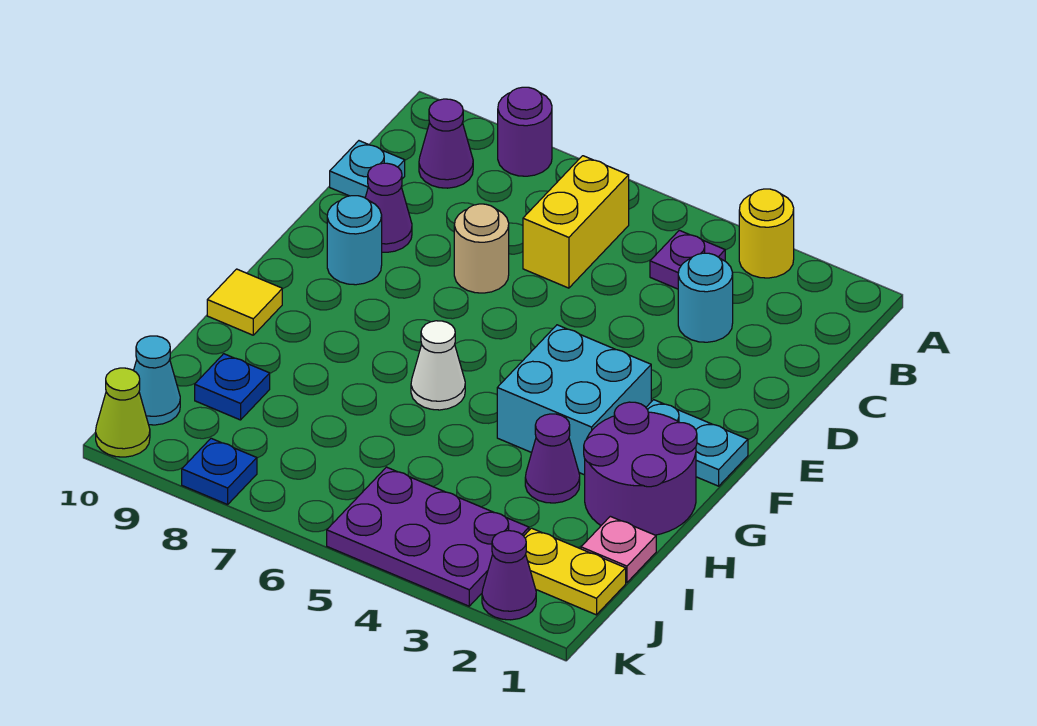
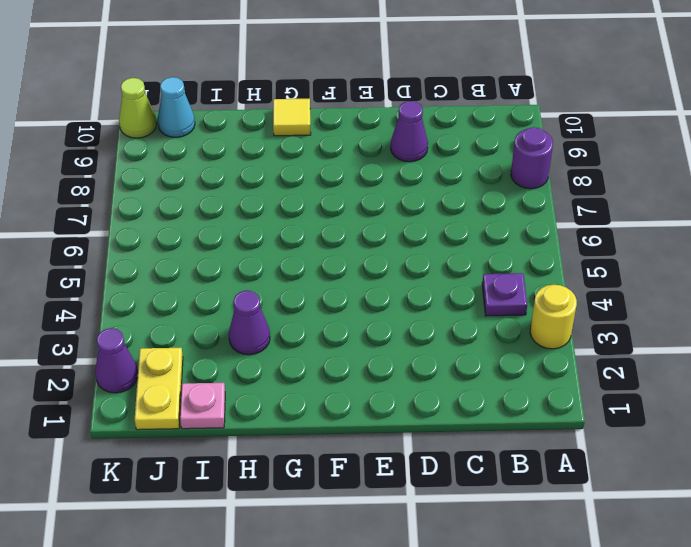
none -> yellow brick B6:C6 level 1
none -> purple cone B9 level 1
none -> cyan round brick C3 level 1

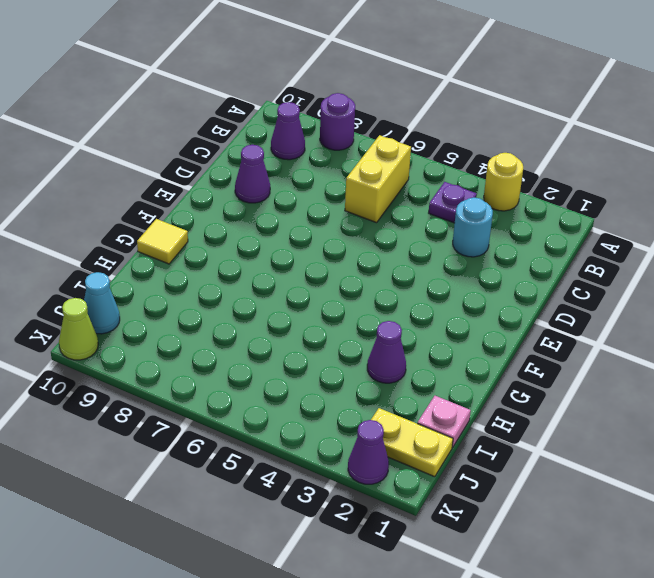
none -> cyan plate C10 level 1
none -> tan round brick D7 level 1
none -> cyan round brick E9 level 1

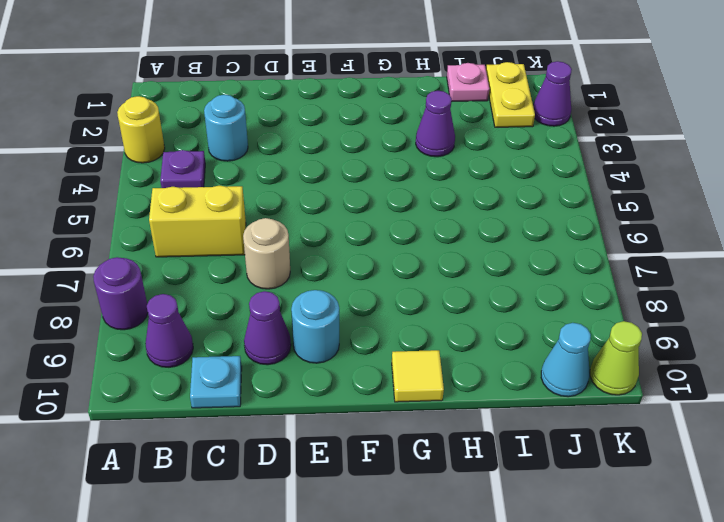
none -> cyan plate F1:F2 level 1
none -> cyan brick F3:G4 level 1
none -> purple round brick G1:H2 level 1

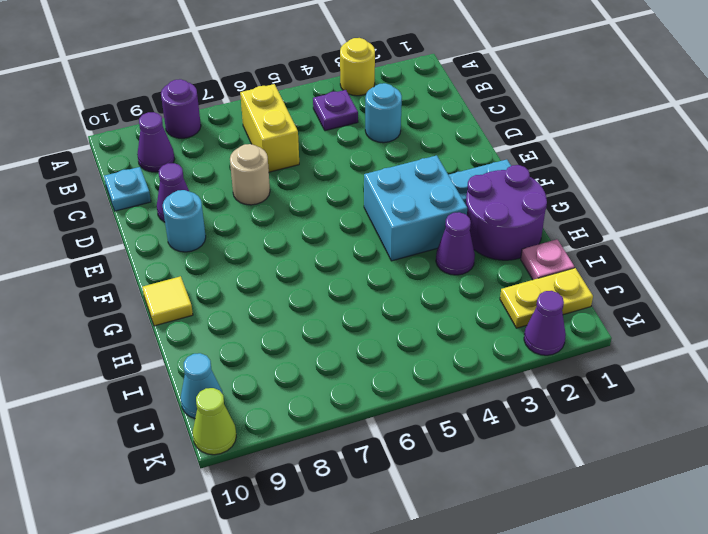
none -> white cone G6 level 1
none -> blue plate I9 level 1
none -> purple plate J3:K5 level 1

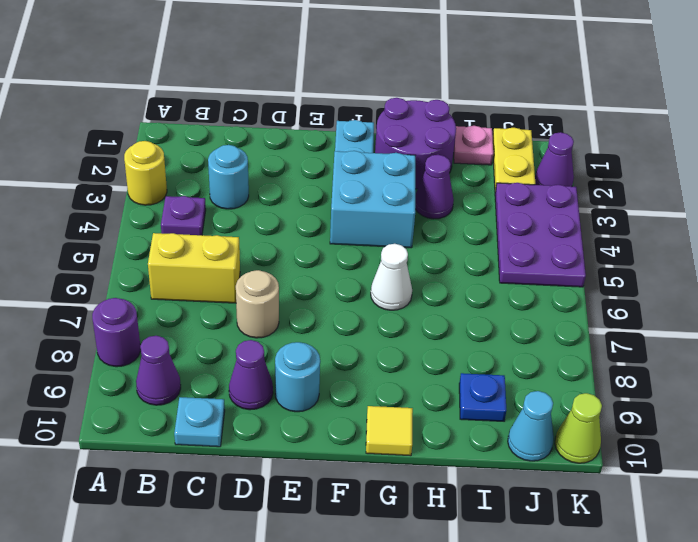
none -> blue plate K8 level 1

